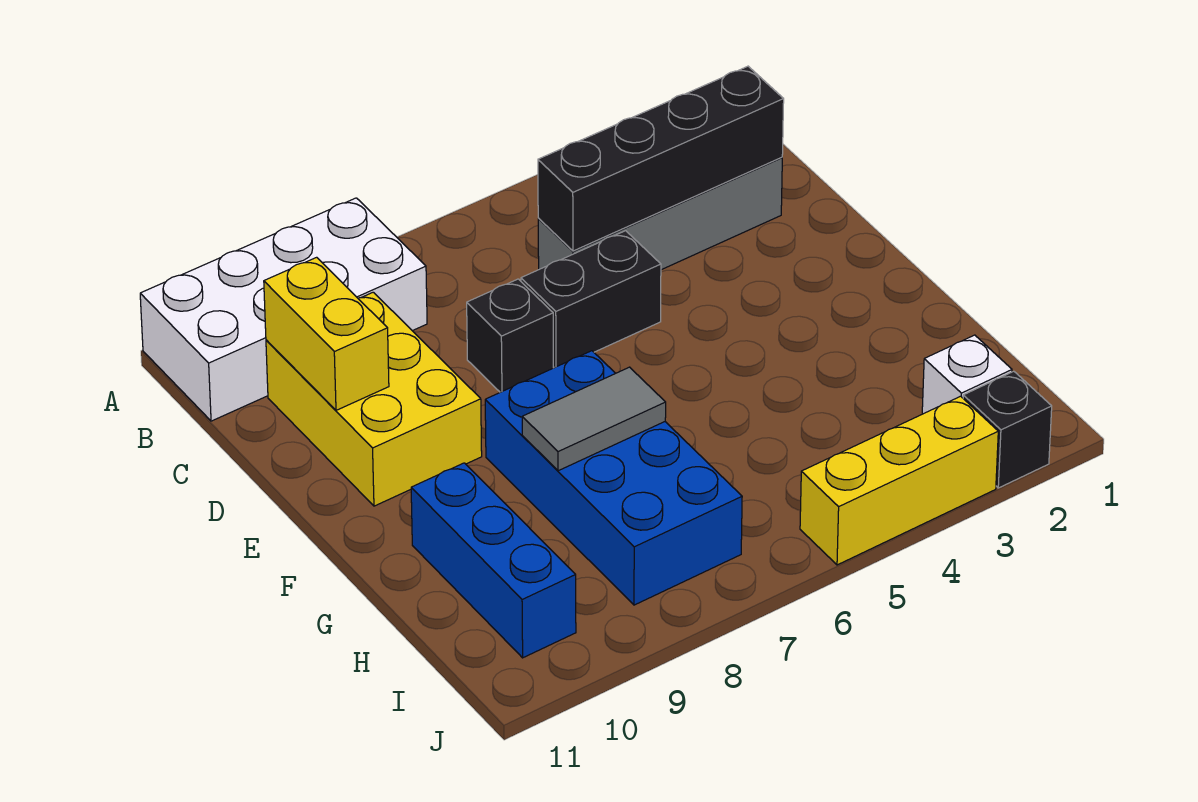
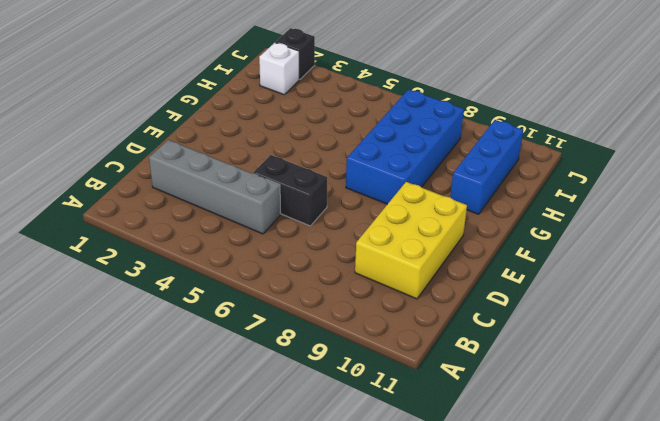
none -> white brick A8:B11 level 1
none -> black brick D7 level 1
none -> yellow brick J3:J5 level 1

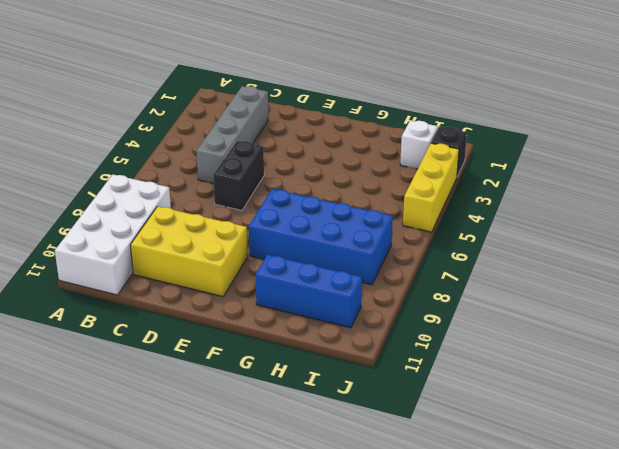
none -> black brick D7 level 1
none -> black brick C2:C5 level 2
none -> yellow brick C10:D10 level 2

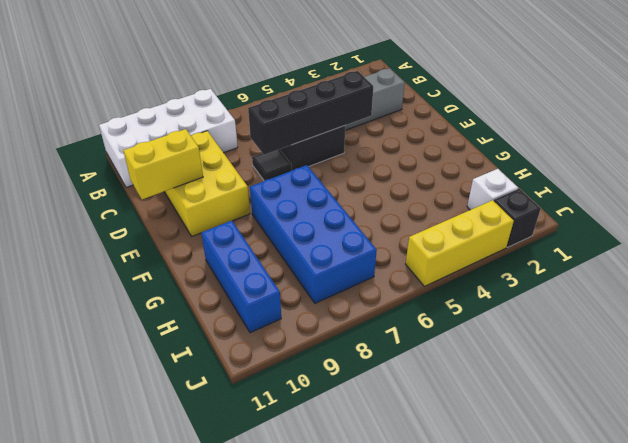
black brick D4:D7 level 2 -> black brick C2:C5 level 2
black tile D7 level 1 -> black brick D7 level 1
yellow brick D10:D11 level 2 -> yellow brick C10:D10 level 2
none -> grey tile G7:G8 level 2

